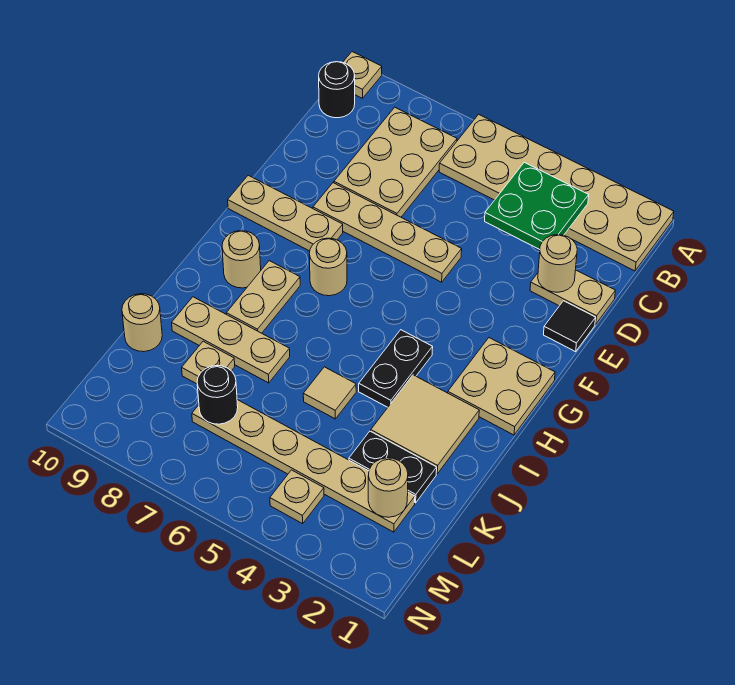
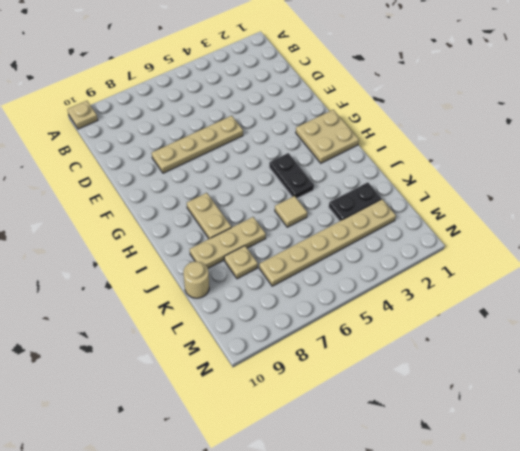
none -> tan plate A1:B6 level 1
none -> tan plate B7:D8 level 1
none -> black round brick B10 level 1

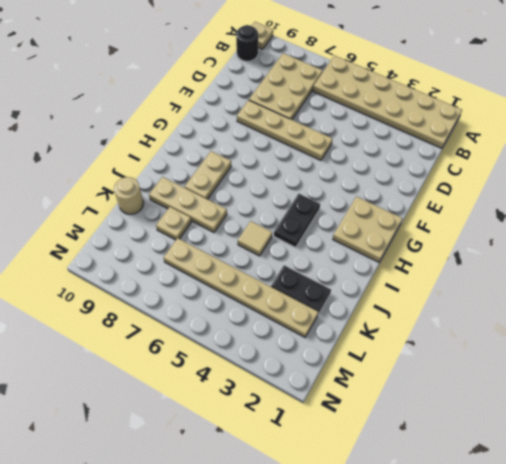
none -> tan plate D1:D2 level 1
none -> black tile E1 level 1
none -> tan plate F8:F10 level 1

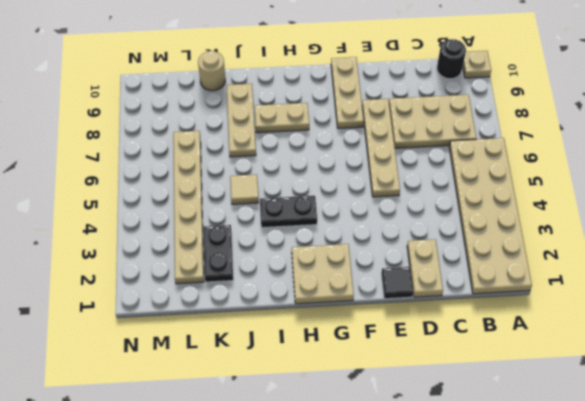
none -> tan round brick G7 level 1
none -> tan round brick H9 level 1
none -> tan tile I2:J3 level 1

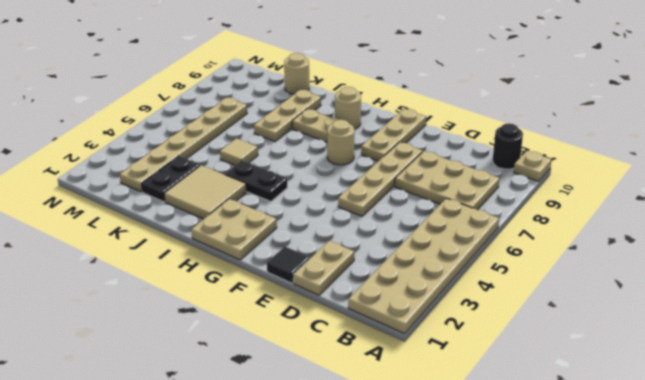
none -> tan plate K8 level 1
none -> tan plate M4 level 1
none -> green plate B3:C4 level 2

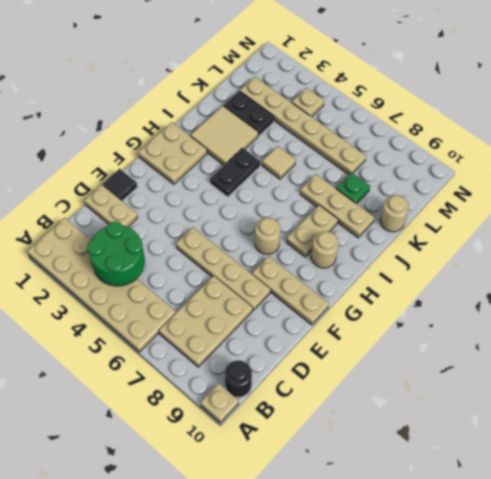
green round brick B3:C4 level 2 -> green plate B3:C4 level 2
green plate K8 level 1 -> tan plate K8 level 1
none -> tan round brick D2 level 2
none -> tan round brick L2 level 2
none -> black round brick L7 level 2

